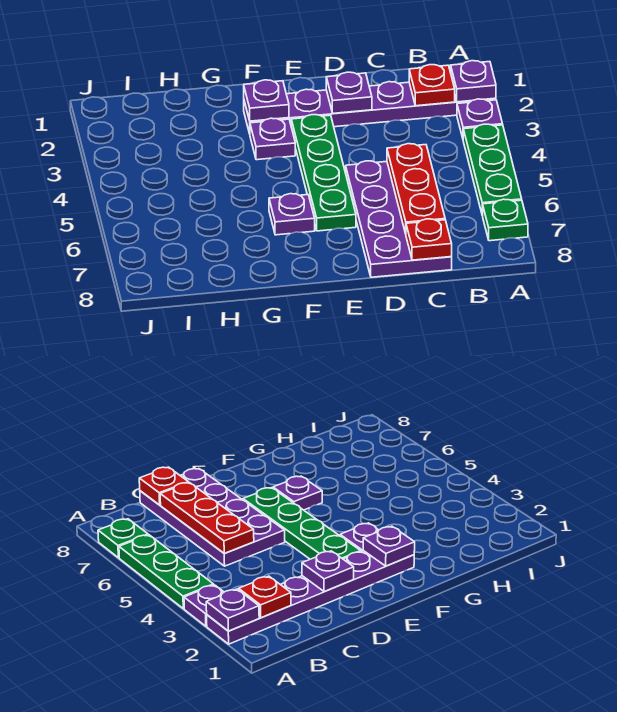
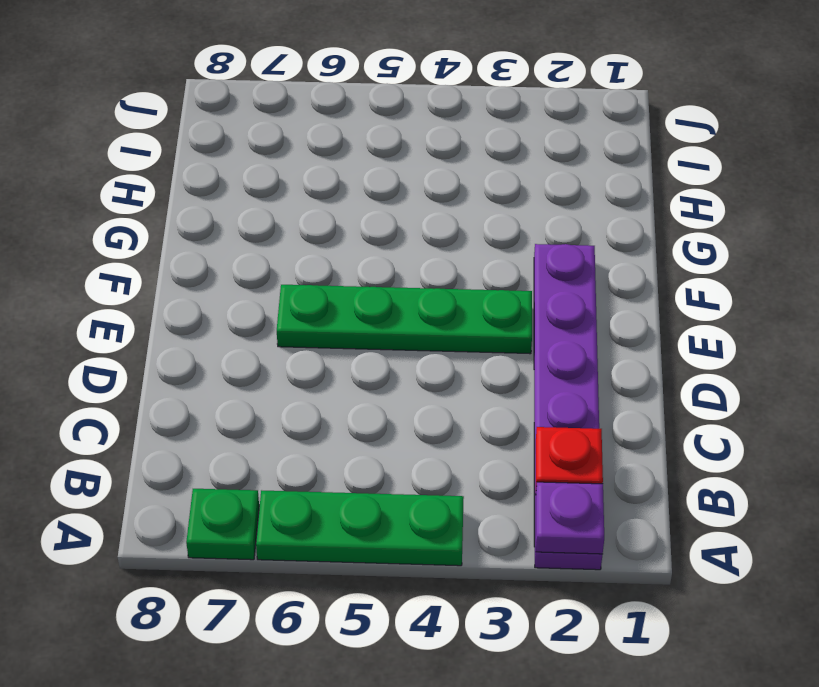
none -> purple plate A3 level 1
none -> purple plate C5:D8 level 1
none -> purple plate F3 level 1

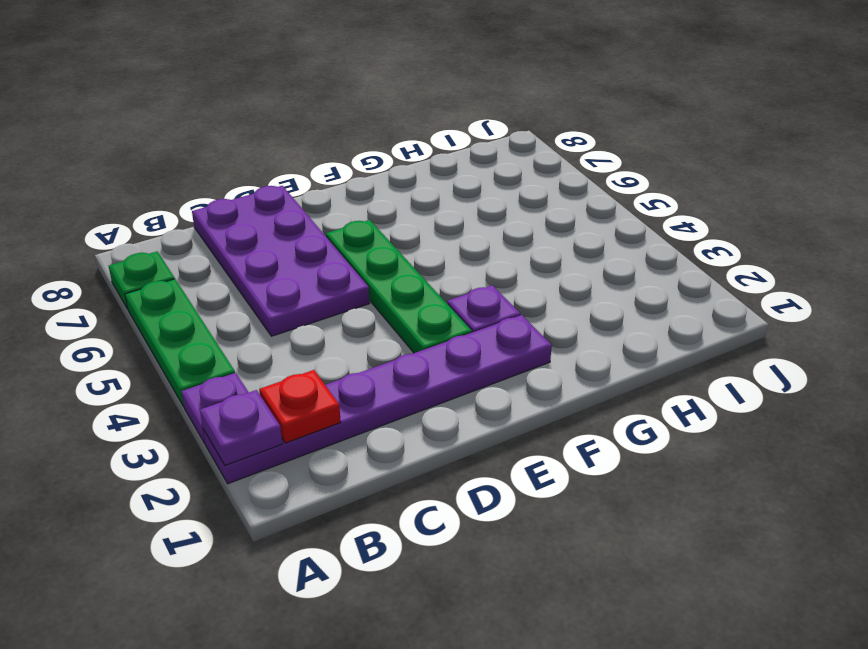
none -> purple plate F6 level 1
none -> red plate C5:C7 level 2
none -> red plate C8 level 2

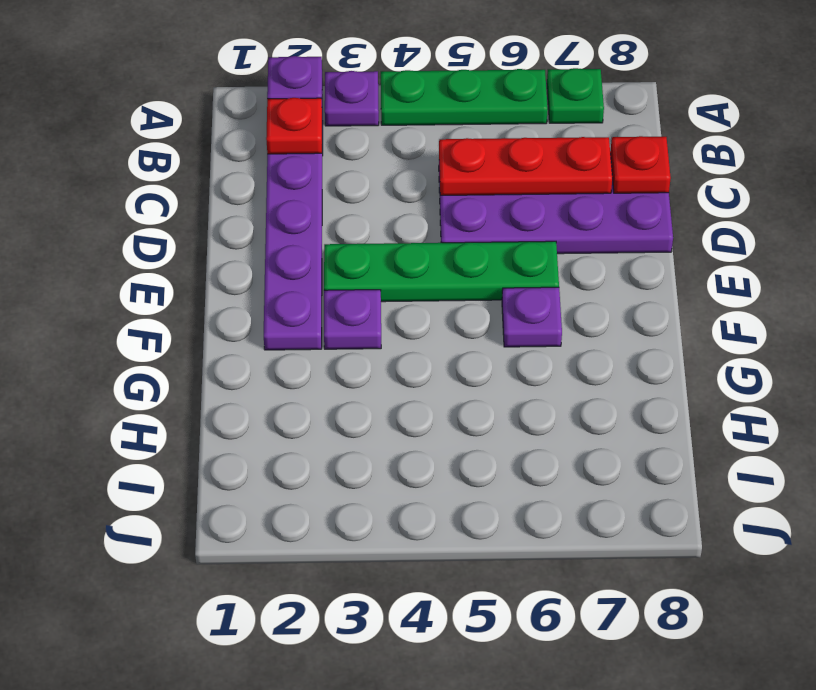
none -> purple plate D2 level 2
none -> purple plate F2 level 2

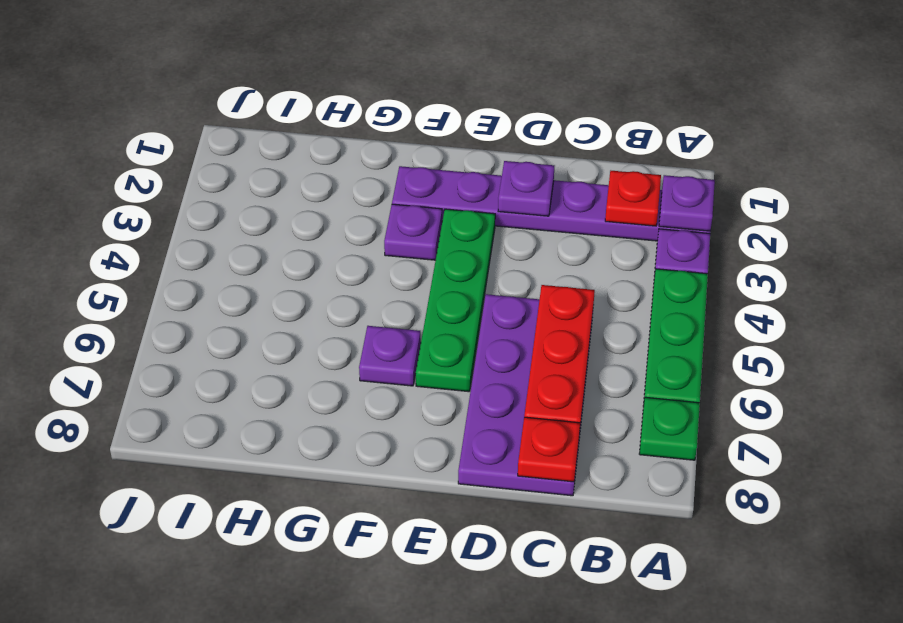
none -> purple plate F2 level 2

